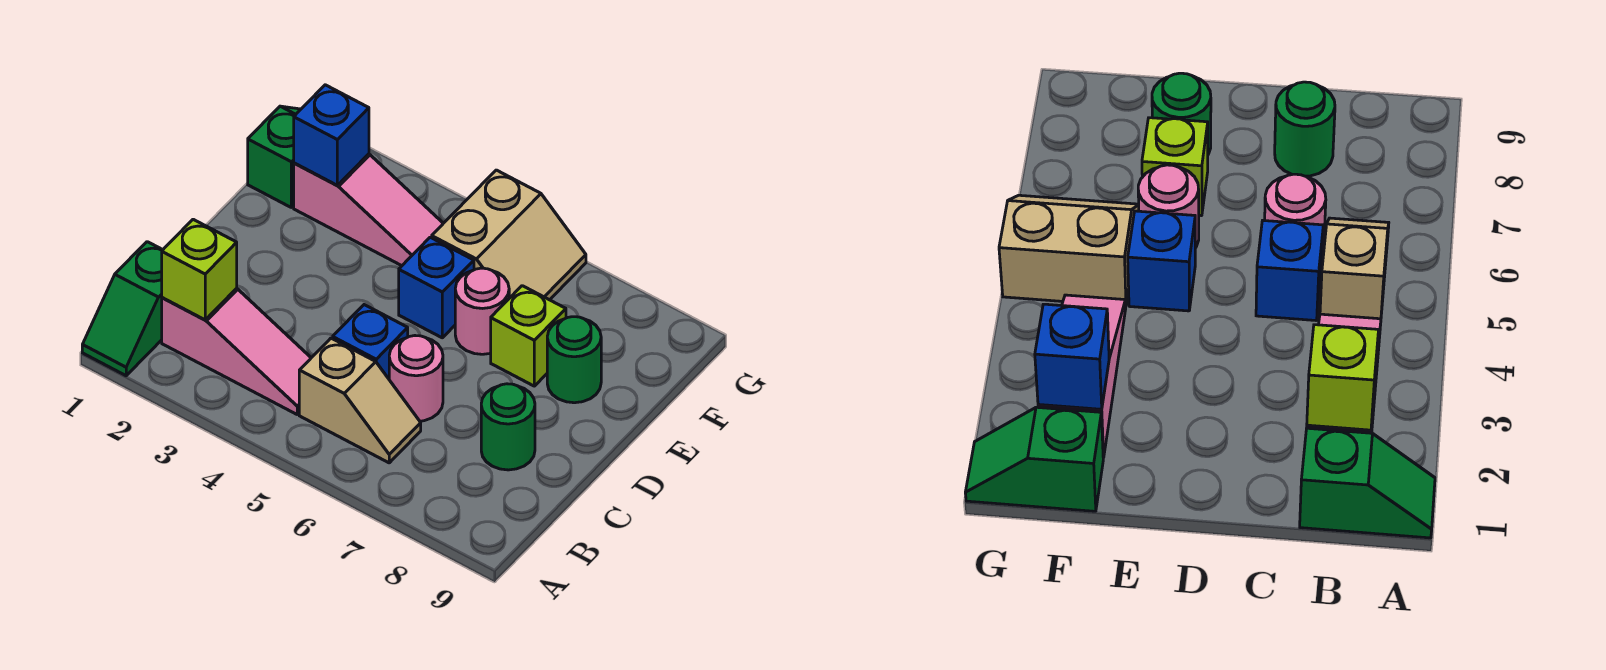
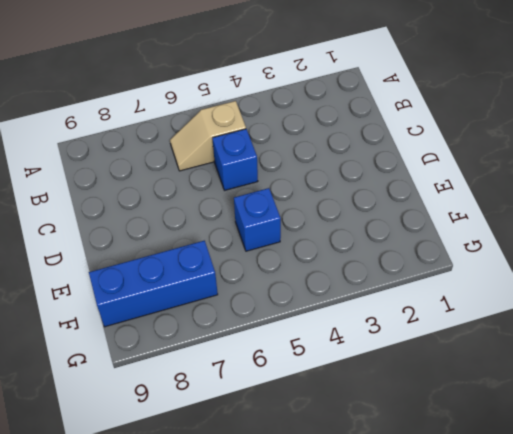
blue brick F7:F9 level 1 -> none
none -> green slope A1:B1 level 1 top B
none -> pink slope B2:B4 level 1 top 2
none -> pink round brick C6 level 1

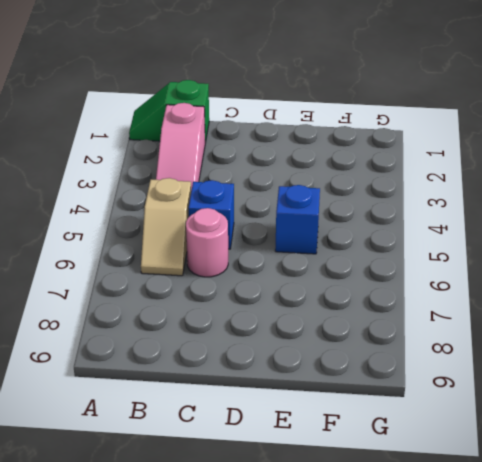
none -> green round brick C8 level 1
none -> pink round brick E6 level 1
none -> lime brick E7 level 1

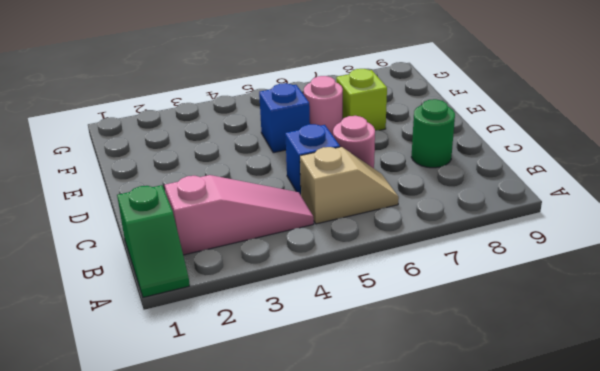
none -> green round brick E8 level 1
none -> green slope F1:G1 level 1 top F
none -> pink slope F2:F4 level 1 top 2

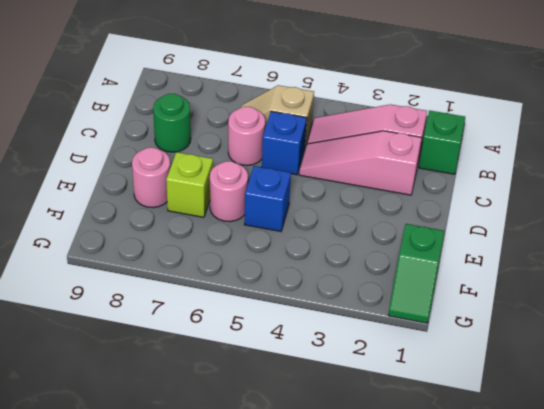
pink slope C2:C4 level 1 top 2 -> pink slope F2:F4 level 1 top 2
pink round brick E8 level 1 -> green round brick E8 level 1
none -> tan slope F5:G6 level 1 top 5
none -> lime brick B2 level 2
none -> blue brick F2 level 2

